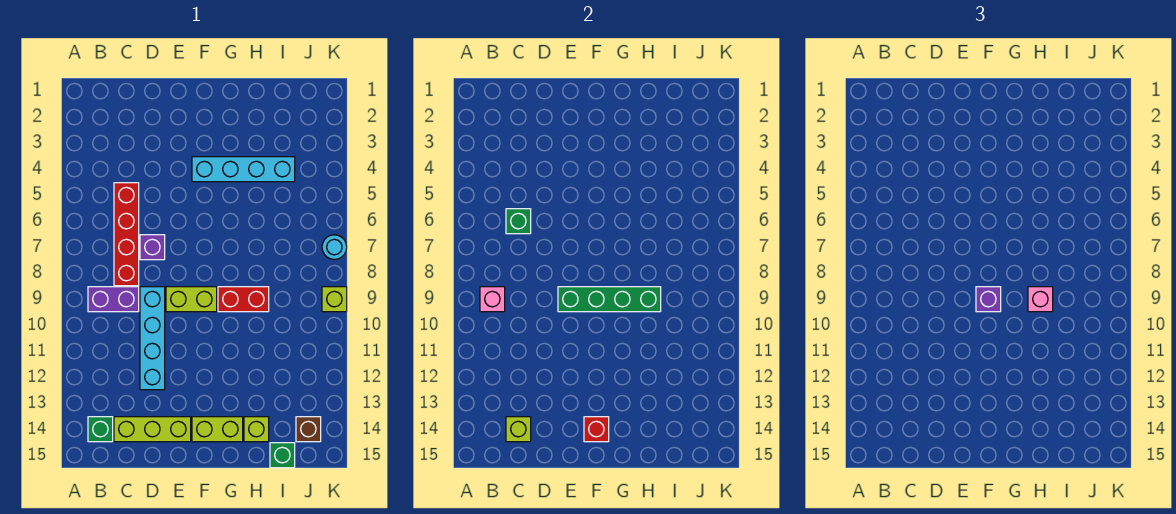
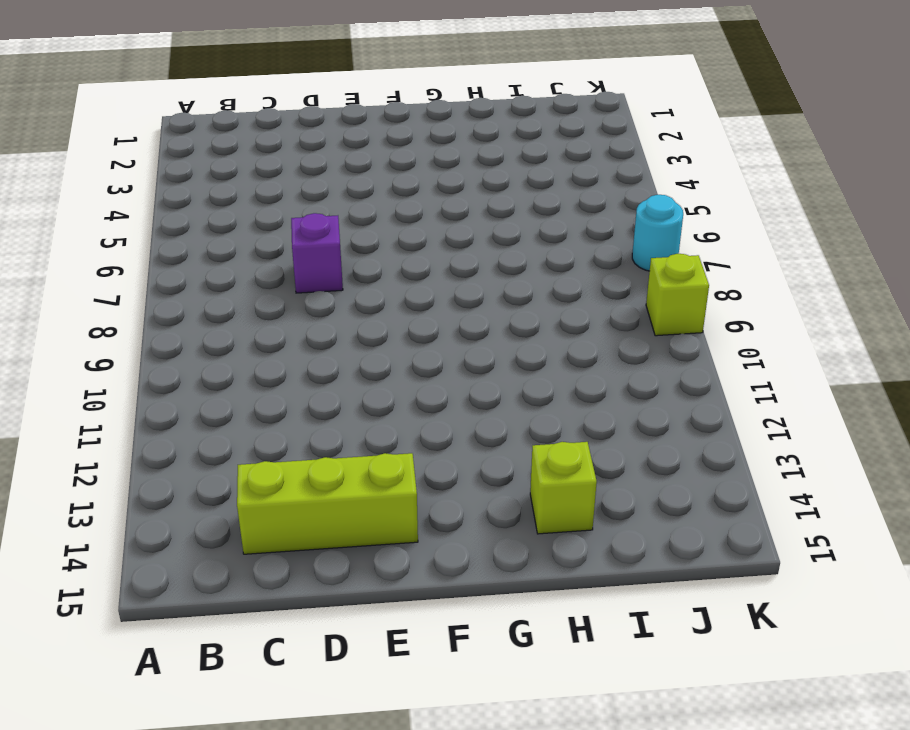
none -> purple brick B9:C9 level 1
none -> green brick B14 level 1
none -> red brick C5:C8 level 1

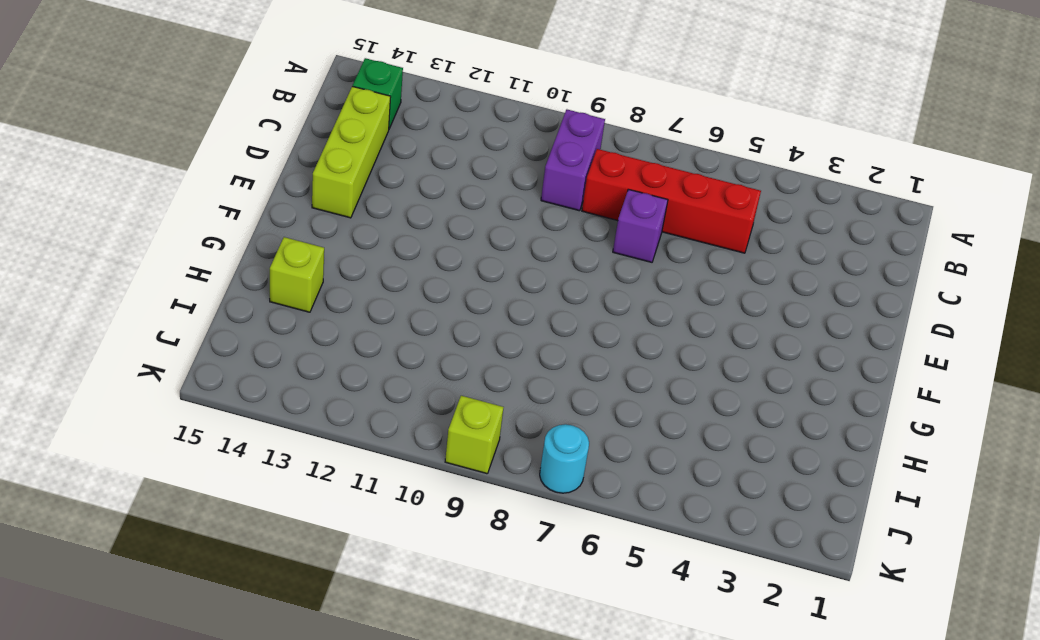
none -> cyan brick D9:D12 level 1
none -> lime brick E9:F9 level 1
none -> cyan brick F4:I4 level 1

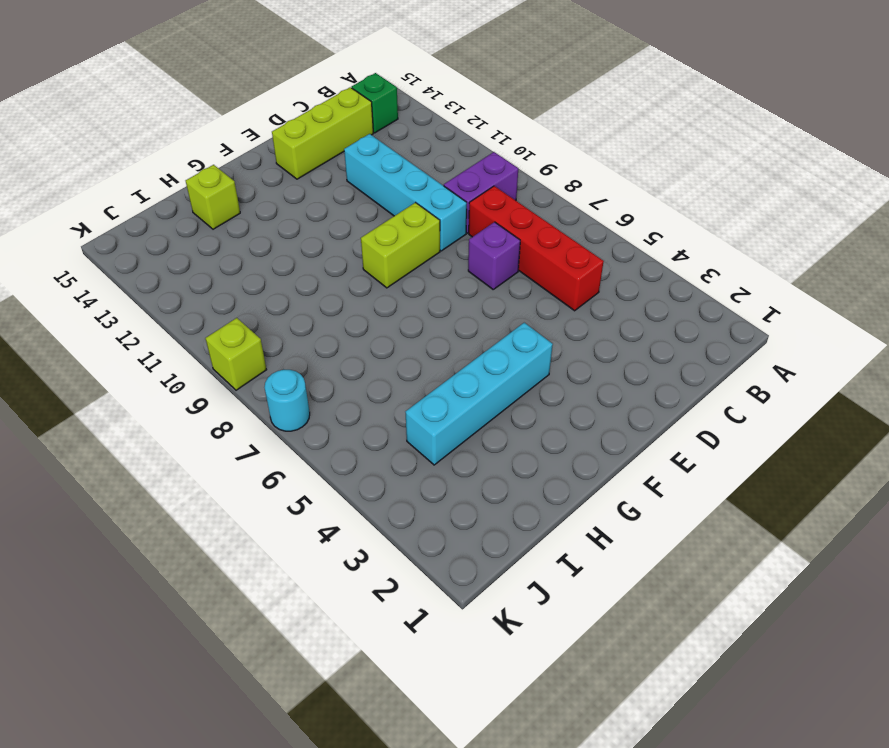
none -> lime brick F14:G14 level 1
none -> red brick G9:H9 level 1
none -> green brick I15 level 1

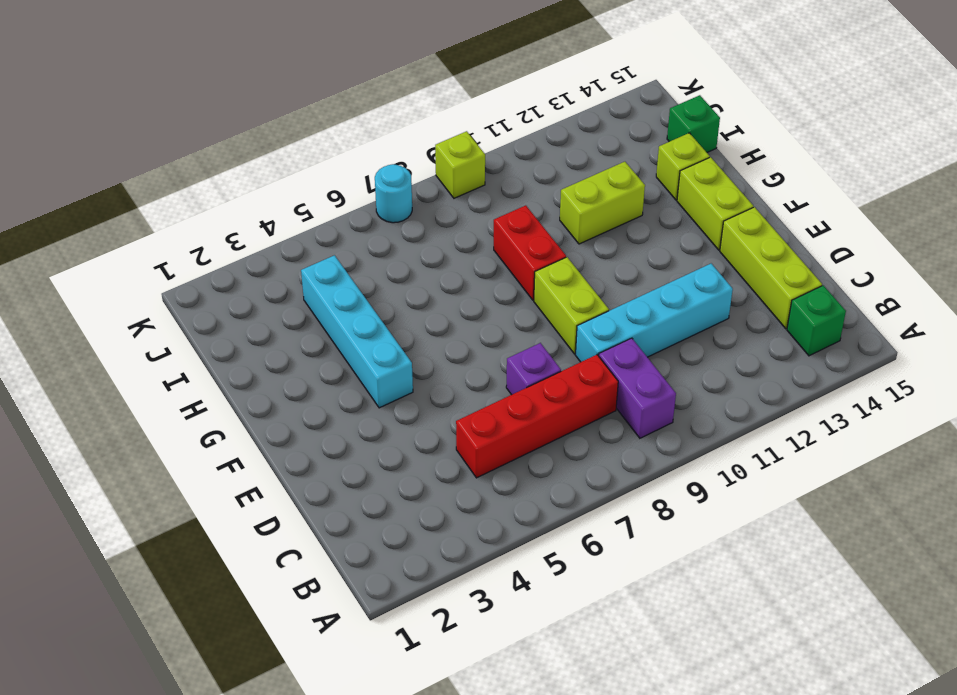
lime brick H11:H12 level 1 -> none
none -> brown brick J14 level 1
none -> pink brick B9 level 2
none -> green brick C6 level 2

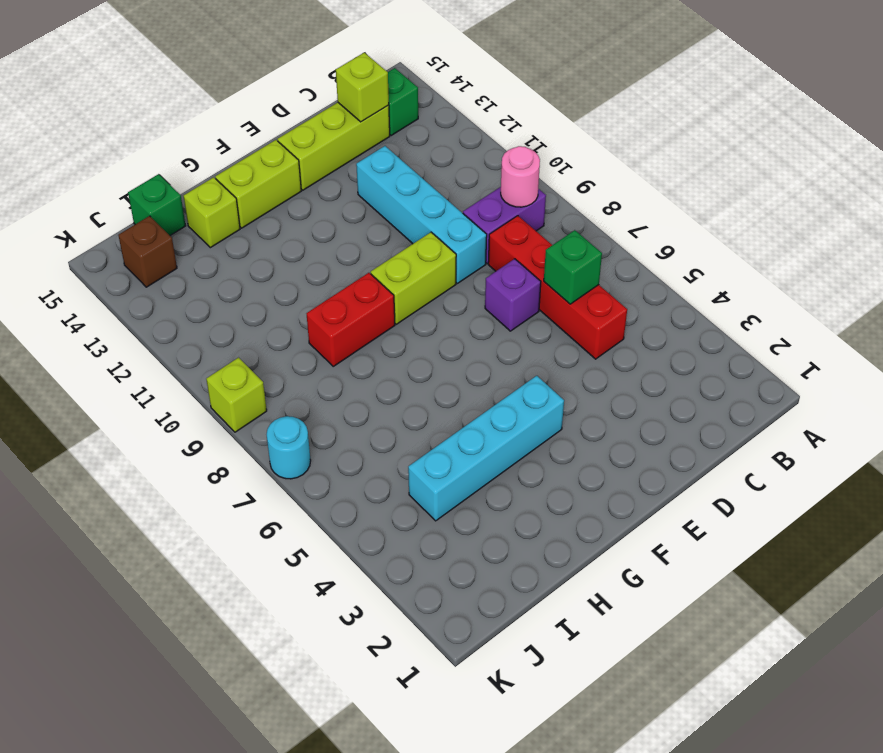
pink round brick B9 level 2 -> pink brick B9 level 2
none -> green brick E9:H9 level 2
none -> red brick F14 level 2
none -> purple brick F9 level 3

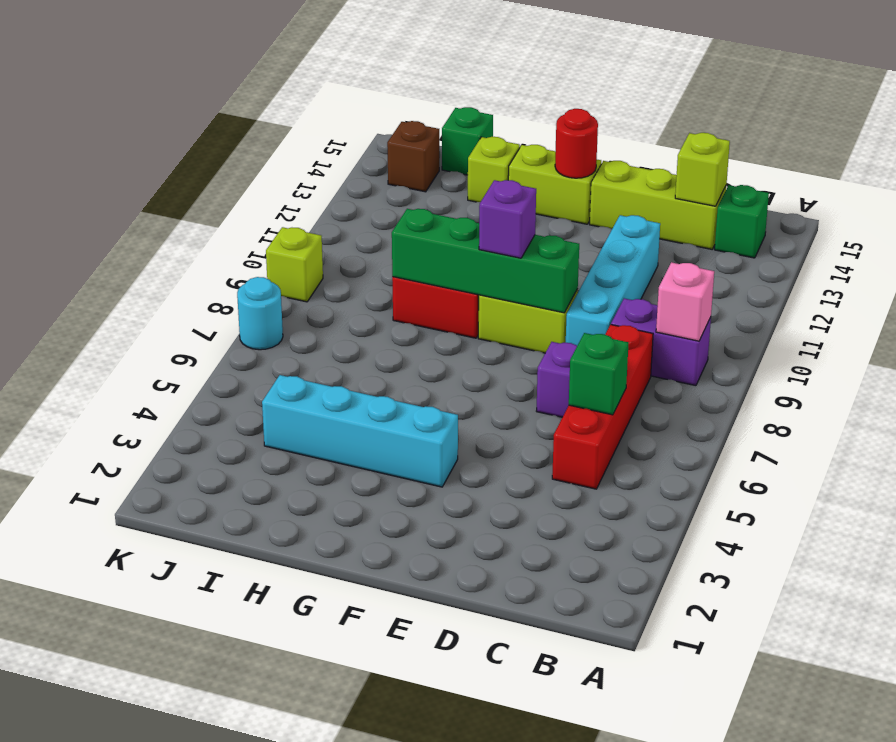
red round brick F14 level 2 -> red brick F14 level 2
none -> pink brick H9 level 3

